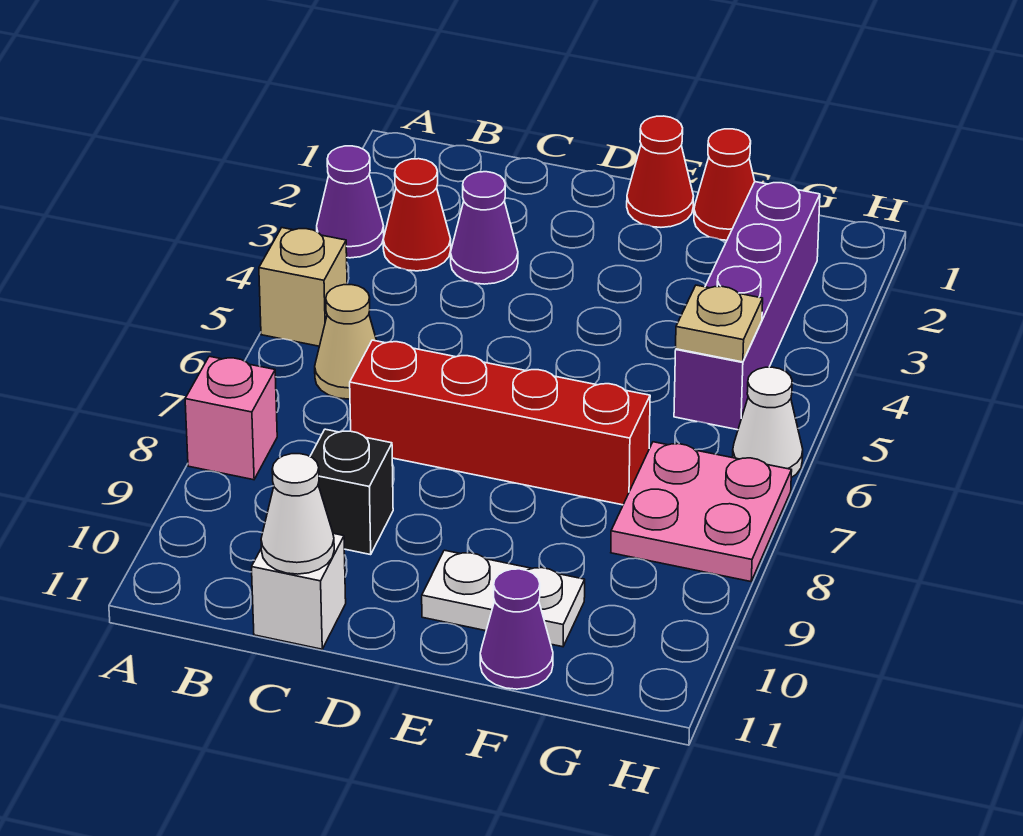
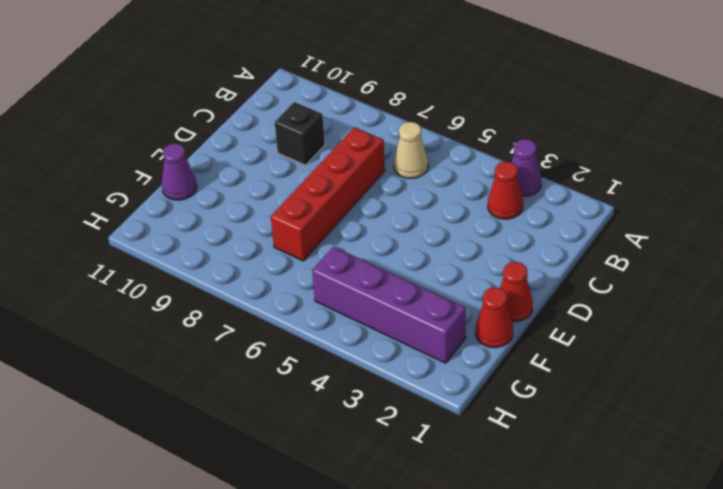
none -> tan brick A5 level 1
none -> pink brick A8 level 1
none -> purple cone C3 level 1

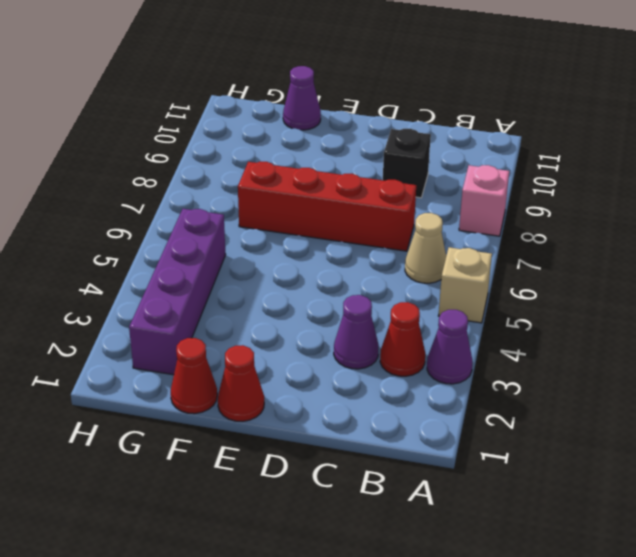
none -> white brick C11 level 1
none -> white plate E10:F10 level 1
none -> pink plate G7:H8 level 1

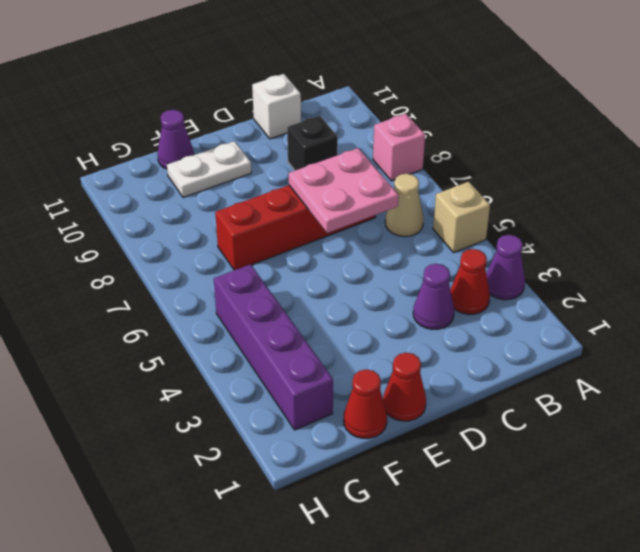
pink plate C6:D7 level 2 -> pink plate G7:H8 level 1
none -> white cone H6 level 1
none -> white cone C11 level 2
none -> tan plate G5 level 2

